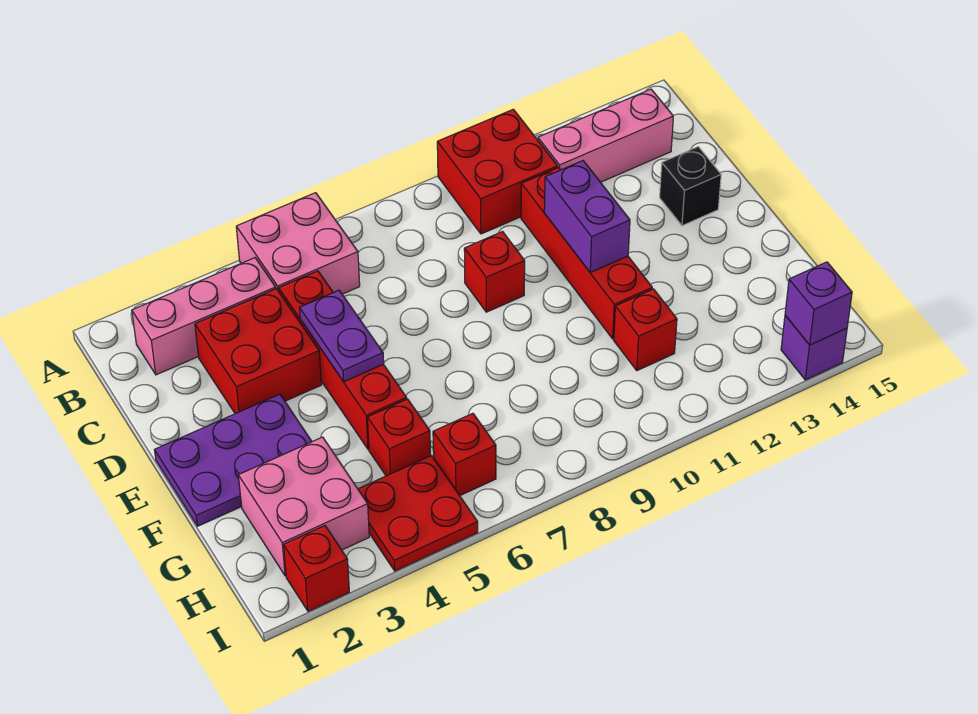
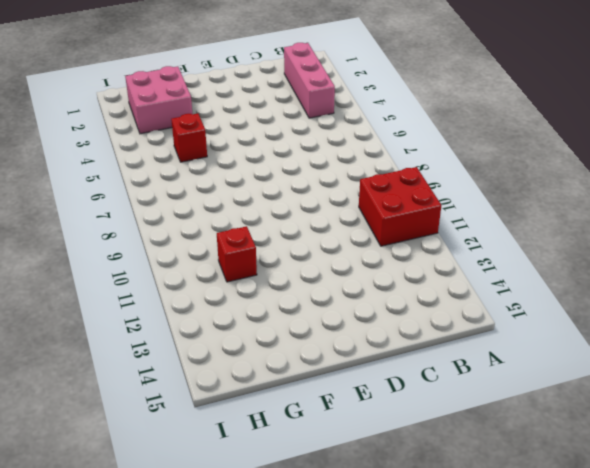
none -> pink brick A5:B6 level 1
none -> pink brick B12:B14 level 1
none -> red brick C3:D4 level 1

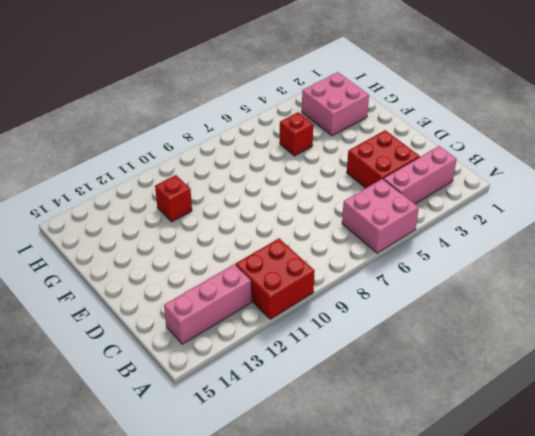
none -> red brick C5:F5 level 1
none -> red brick C11:F11 level 1
none -> red brick D9 level 1

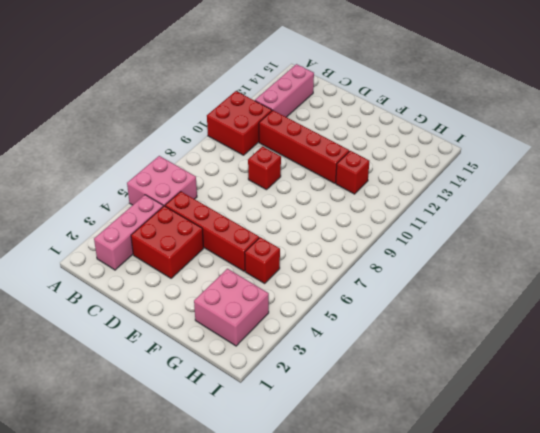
none -> black brick D14 level 1
none -> purple plate E1:F3 level 1
none -> red plate H4:I5 level 1

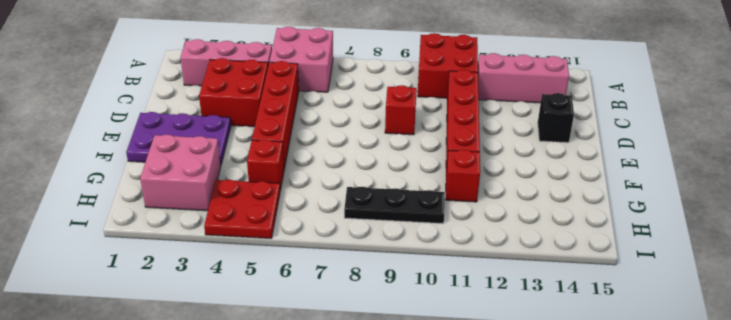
black plate H8:H10 level 1 -> none
none -> red brick H6 level 1
none -> red brick I2 level 1
none -> purple brick I14 level 1

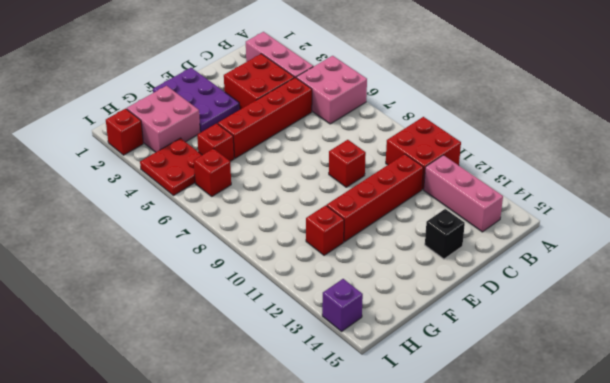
none -> purple plate D5:E5 level 2
none -> purple brick D11:E11 level 2
none -> purple brick I14 level 2

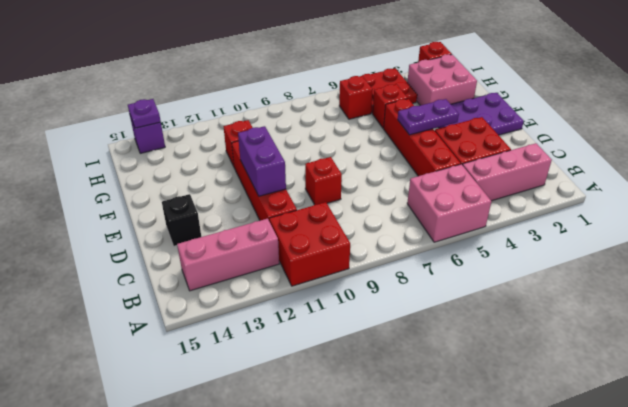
purple plate E4:E5 level 2 -> purple plate D5:E5 level 2
purple plate I14 level 2 -> purple brick I14 level 2

